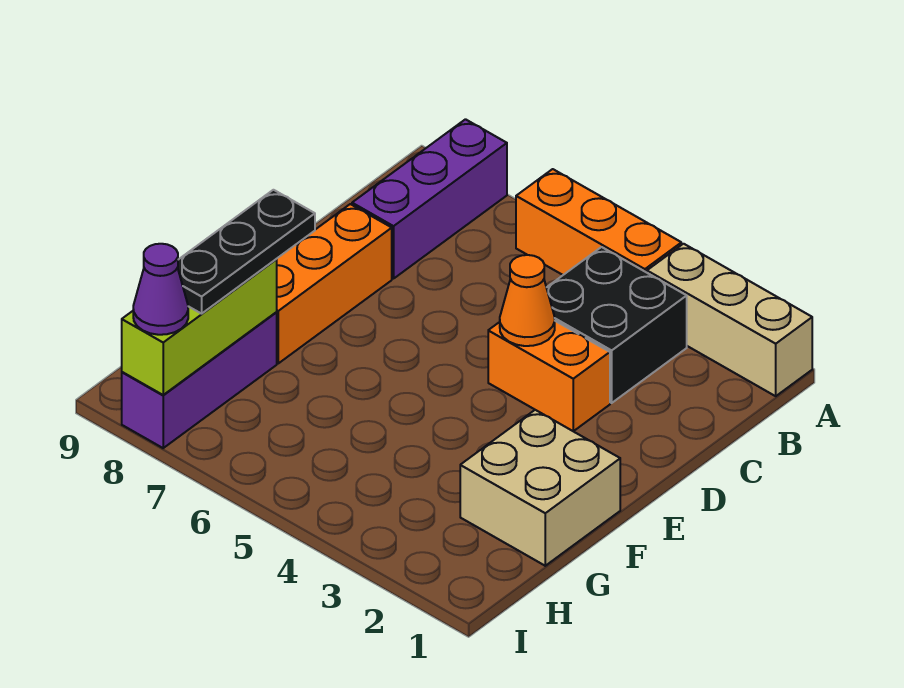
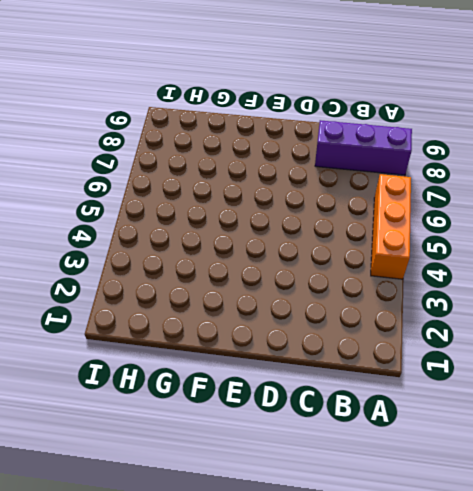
none -> tan brick A1:A3 level 1
none -> black brick B3:C4 level 1
none -> orange brick D3:D4 level 1

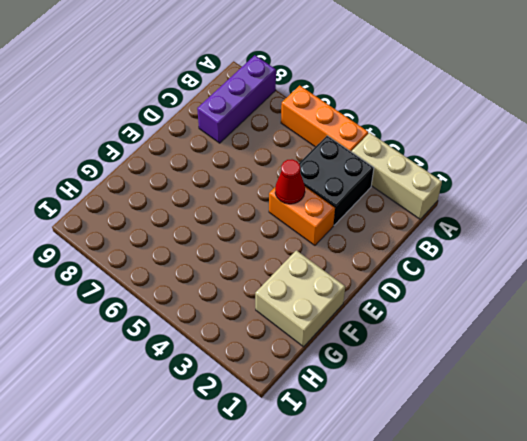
red cone D4 level 2 -> orange cone D4 level 2
none -> orange brick D8:F8 level 1
none -> purple brick G8:I8 level 1
none -> lime brick G8:I8 level 2

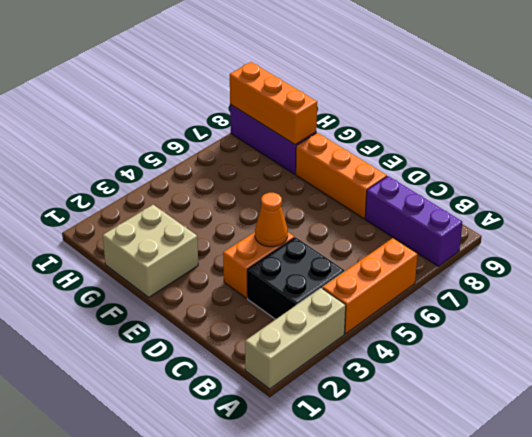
orange brick G8:I8 level 2 -> lime brick G8:I8 level 2
none -> black plate F8:H8 level 3
none -> purple cone I8 level 3

